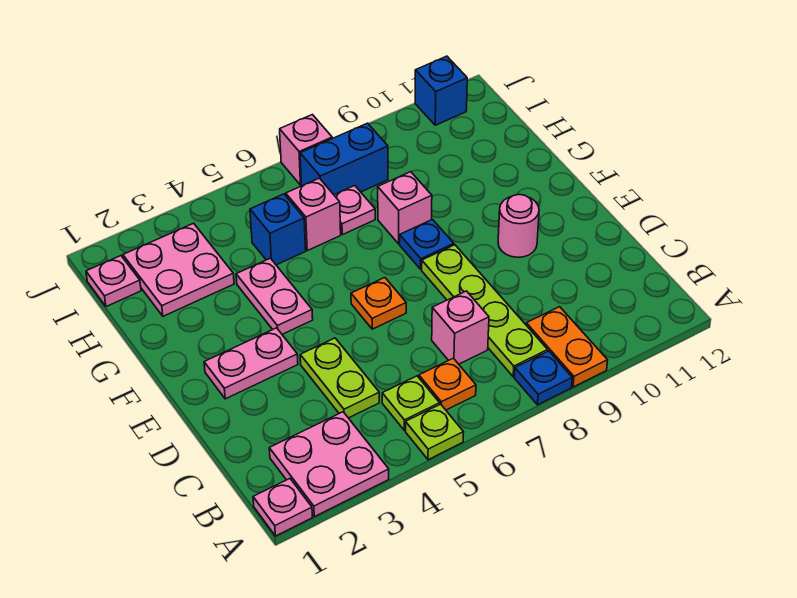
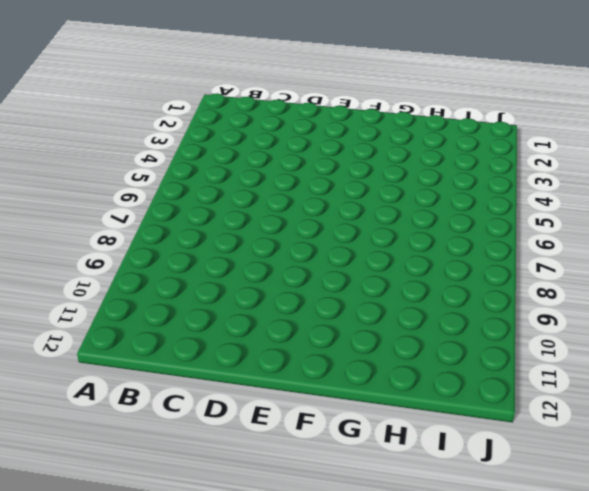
none -> pink plate A1 level 1
none -> pink plate A2:B3 level 1
none -> lime plate A5 level 1

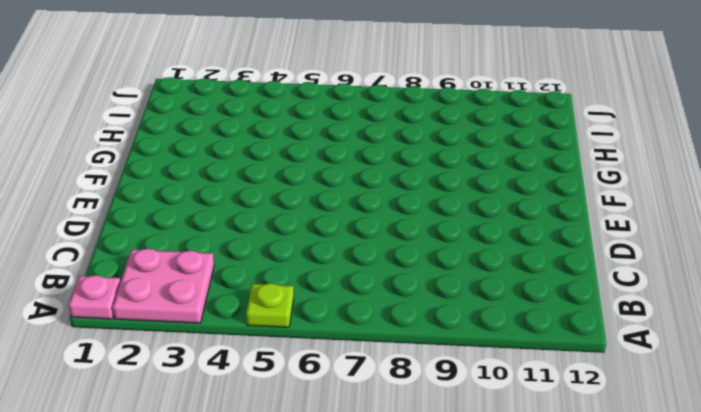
none -> blue plate A8 level 1
none -> orange plate A9:B9 level 1
none -> lime plate B5 level 1

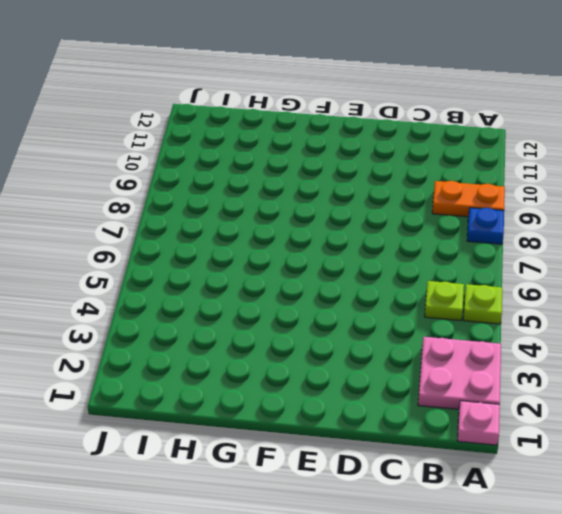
none -> orange plate B6 level 1
none -> lime plate B8:E8 level 1
none -> lime plate C4:D4 level 1

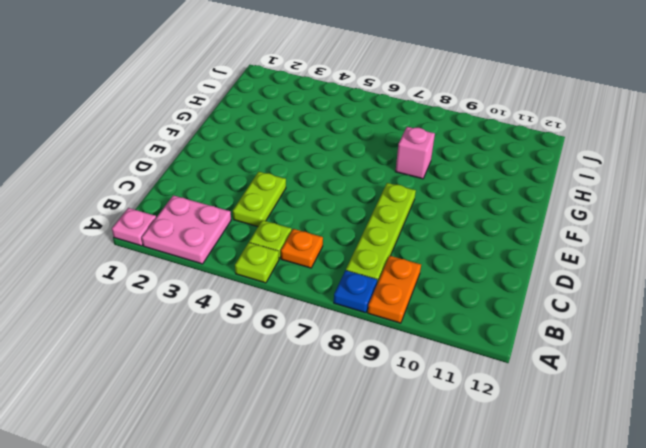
none -> pink brick C7 level 1
none -> pink plate E2:E3 level 1
none -> orange plate E6 level 1

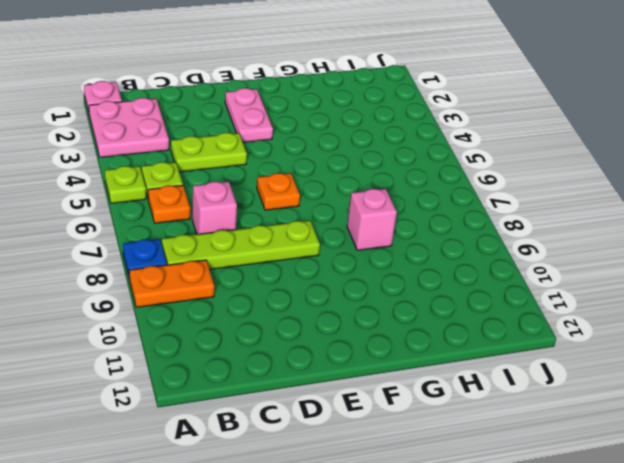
none -> pink round brick E10 level 1
none -> pink plate F4:G4 level 1
none -> blue plate F8 level 1

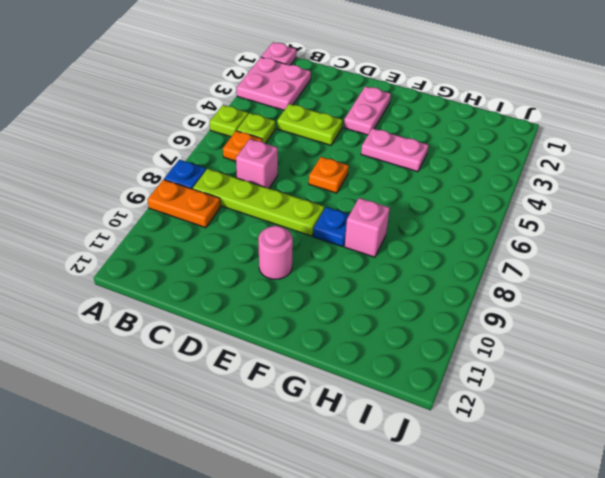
none -> pink plate H2:I3 level 1
none -> blue brick H5 level 1
none -> pink brick H6 level 1

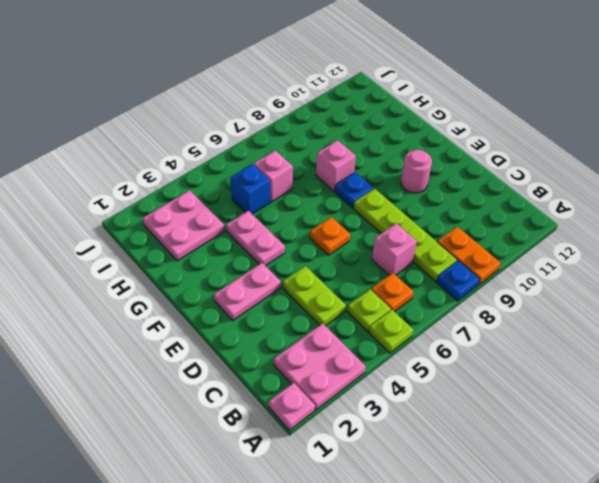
none -> pink plate H7 level 1
none -> pink plate I1 level 1
none -> blue brick I7:I8 level 1

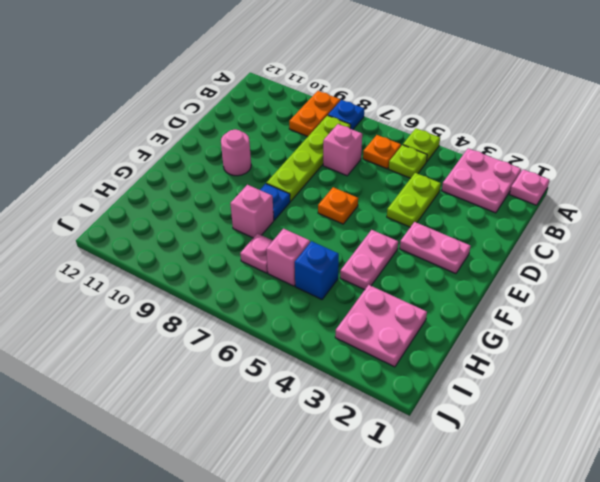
none -> pink plate I1 level 1
none -> blue brick I7:I8 level 1
none -> pink brick J7 level 1

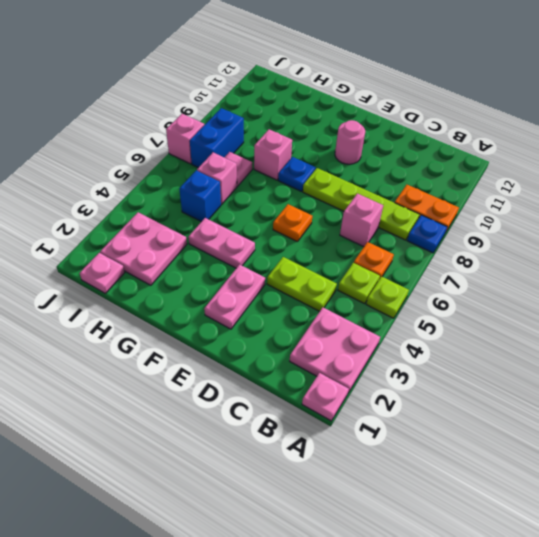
none -> blue brick J11 level 1

